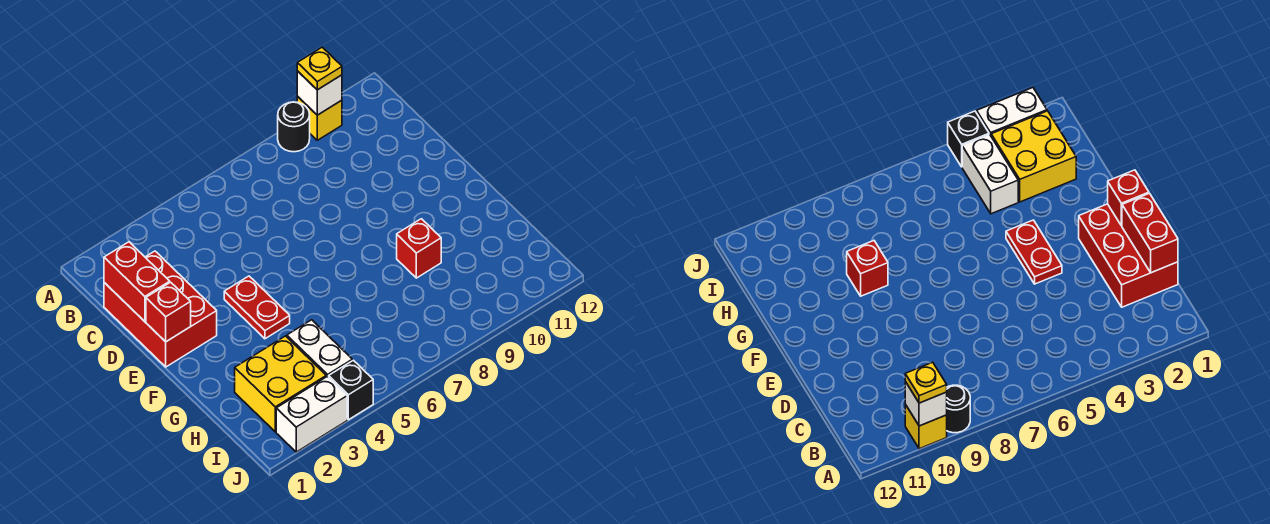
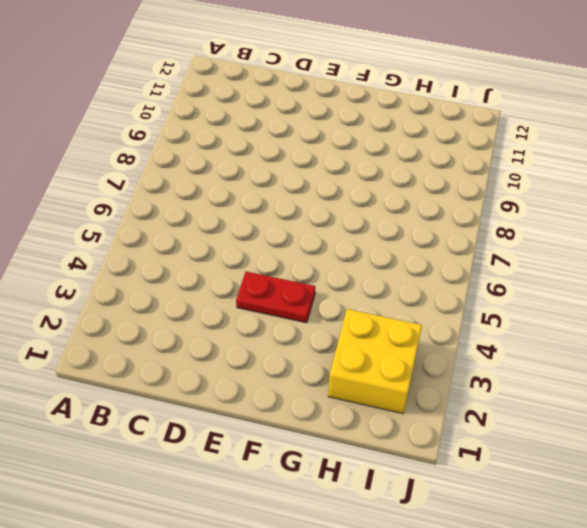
none -> black round brick A9 level 1
none -> yellow brick A10 level 1
none -> red brick C1:E2 level 1

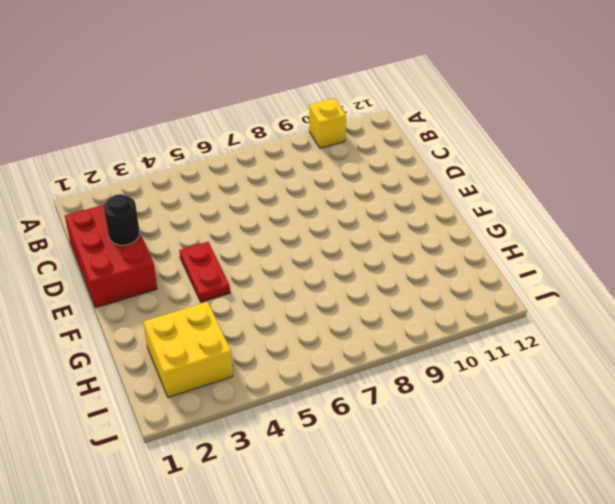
black round brick D2 level 2 -> black round brick A9 level 1
none -> red brick G9 level 1
none -> white brick H4:I4 level 1
none -> white brick J2:J3 level 1

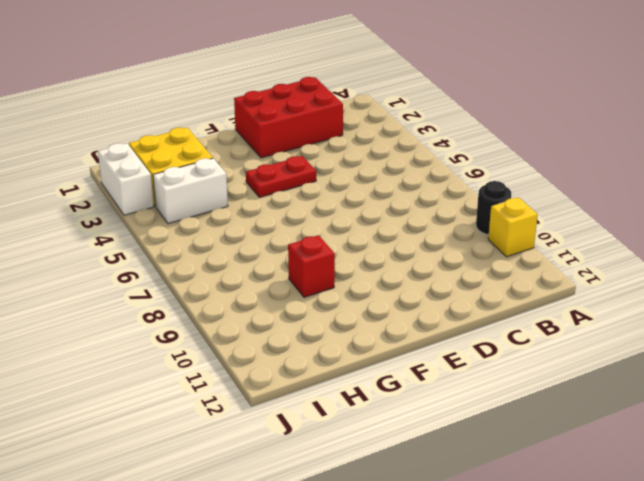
none -> black brick J4 level 1
none -> white brick A10 level 2
none -> red brick C1:D1 level 2

